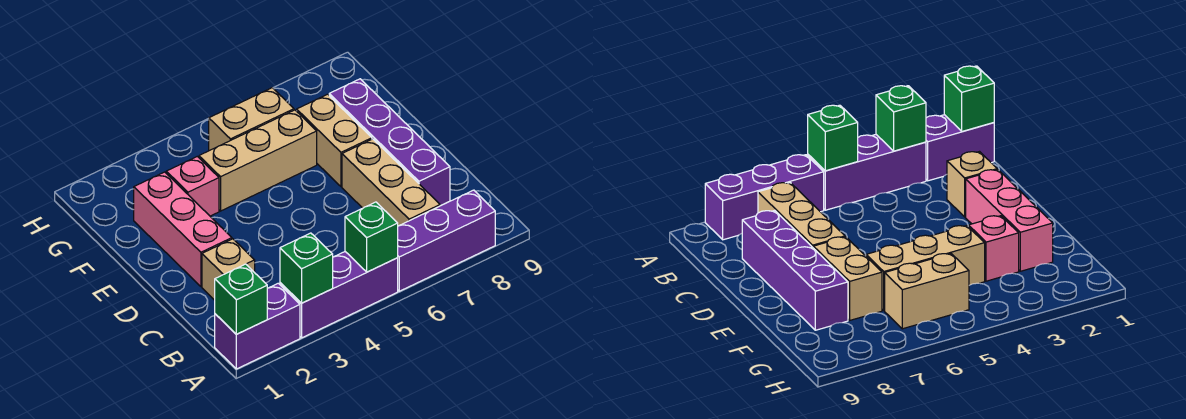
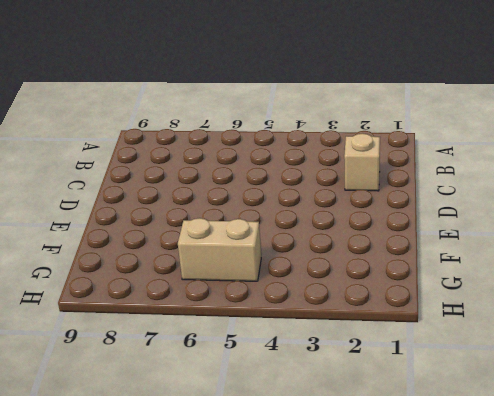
none -> purple brick A1:A2 level 1
none -> purple brick A3:A5 level 1
none -> purple brick A6:A8 level 1

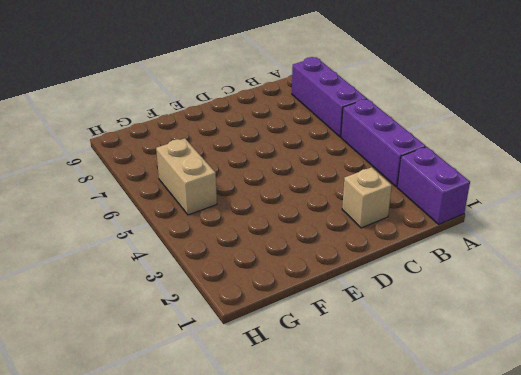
none -> tan brick B7:D7 level 1
none -> purple brick C8:F8 level 1
none -> pink brick D2:F2 level 1

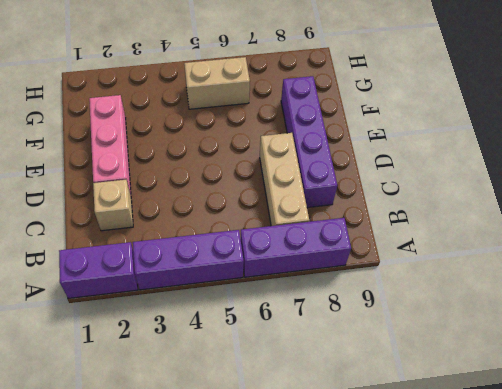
none -> tan brick E7:F7 level 1
none -> pink brick F3 level 1
none -> tan brick F4:F6 level 1

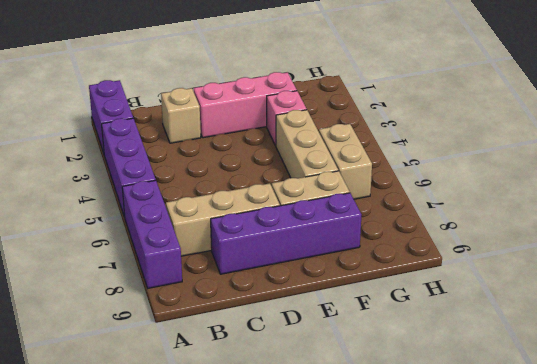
none -> green brick A1 level 2
none -> green brick A3 level 2
none -> green brick A5 level 2

